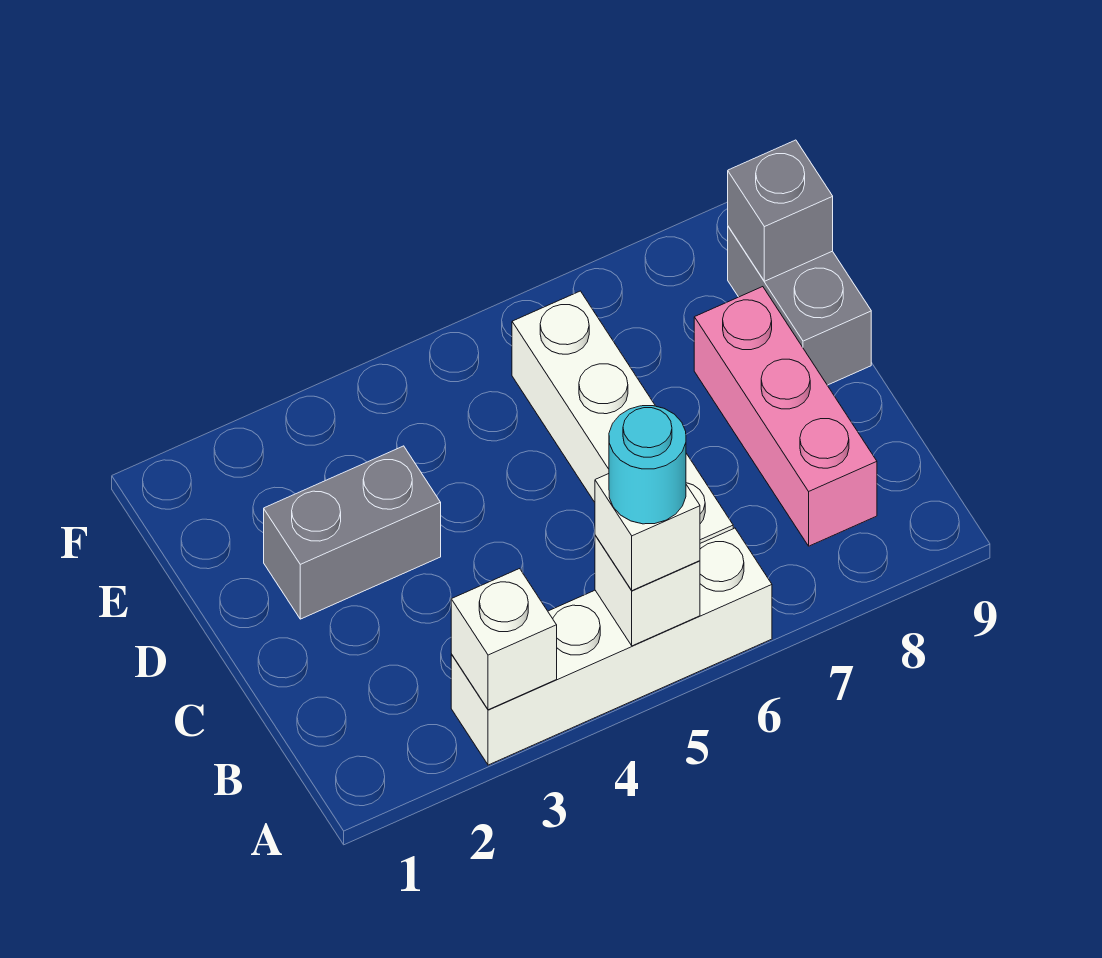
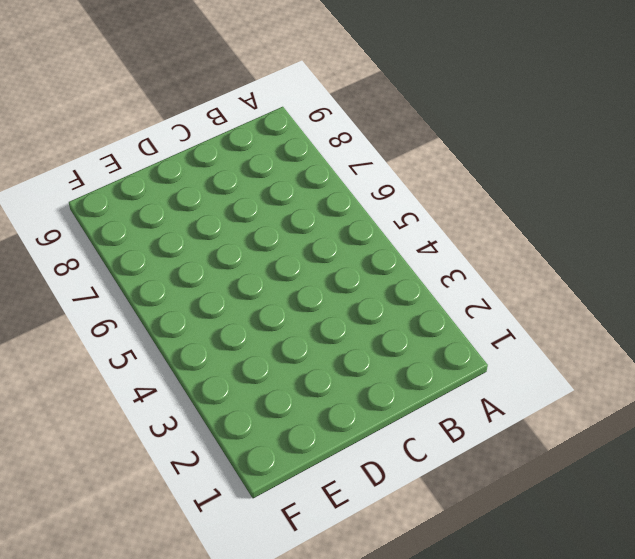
none -> white brick A3:A6 level 1
none -> white brick B6:E6 level 1

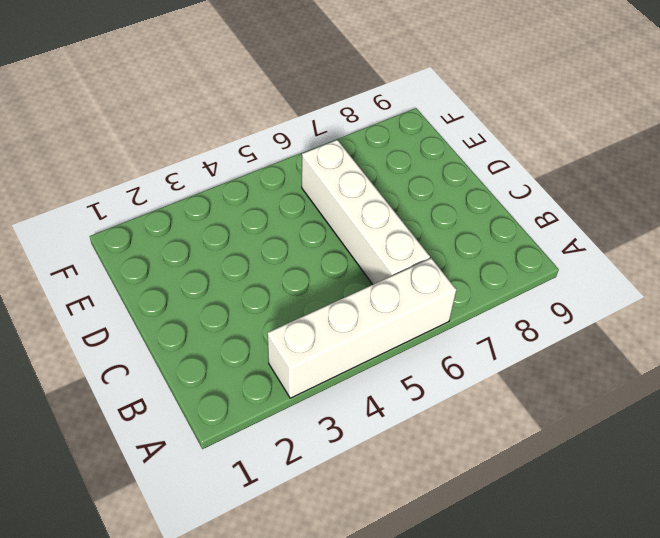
none -> pink brick B8:D8 level 1
none -> grey brick D2:D3 level 1

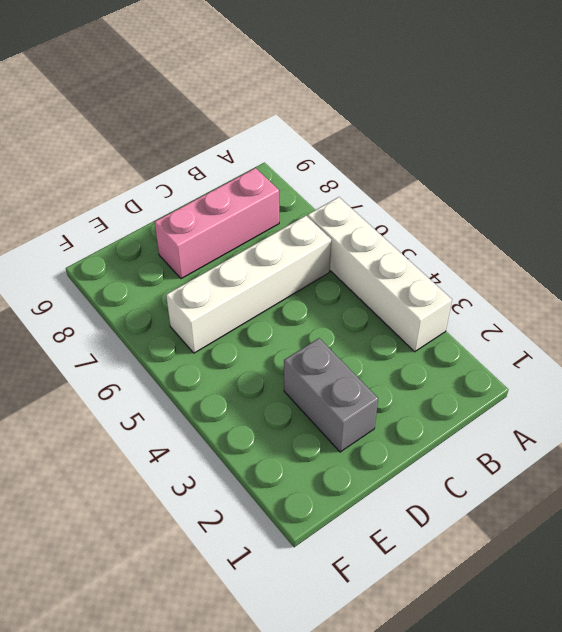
none -> grey brick D9:E9 level 1
none -> white brick A3 level 2

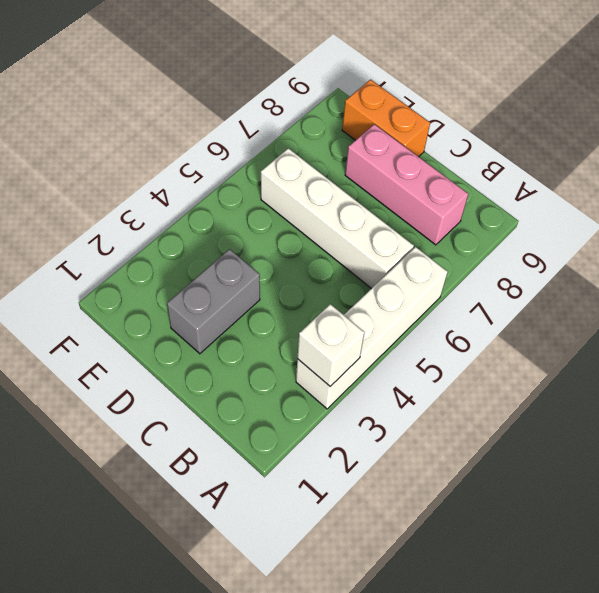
orange brick D9:E9 level 1 -> grey brick D9:E9 level 1
none -> white brick A5 level 2
none -> grey brick E9 level 2

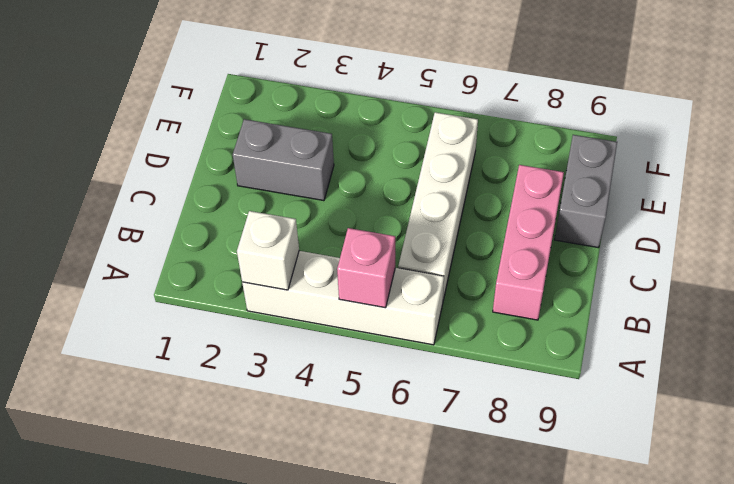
pink brick A5 level 2 -> white brick A5 level 2
none -> grey brick E9 level 2
none -> white brick A5 level 3

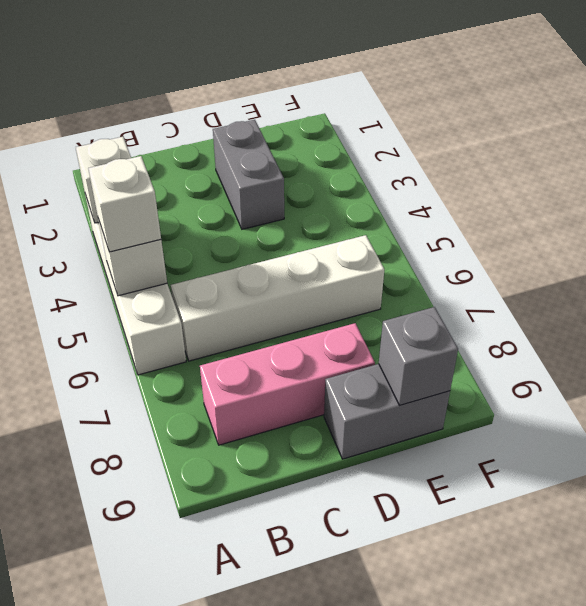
none -> cyan round brick A5 level 4

